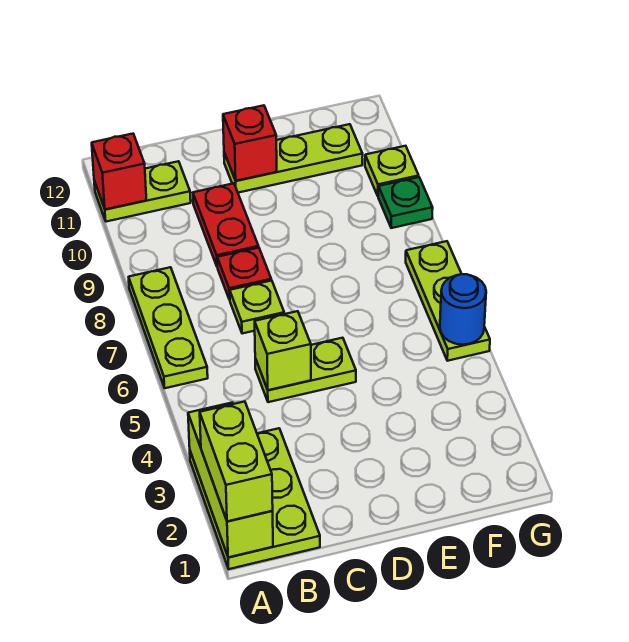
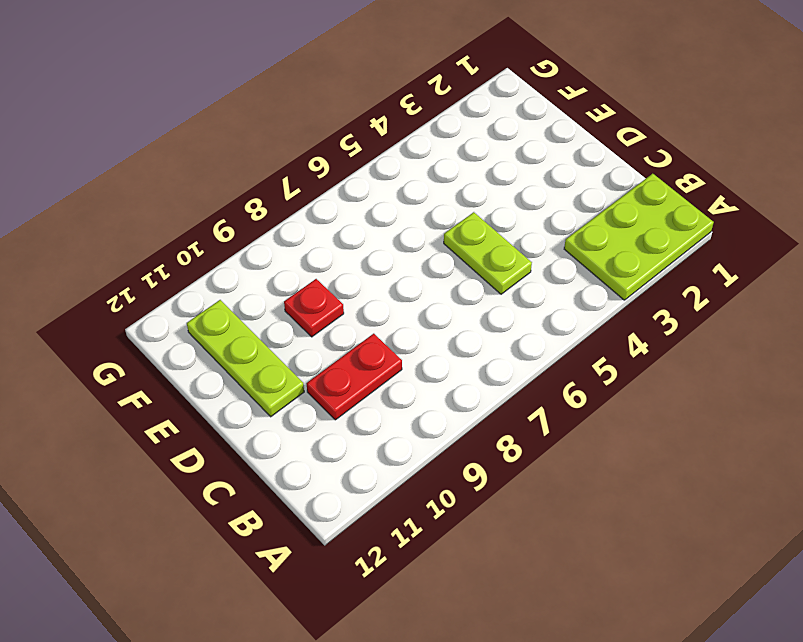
red plate E9 level 1 -> red plate C8 level 1
none -> lime plate A6:A8 level 1
none -> lime plate A11:B11 level 1
none -> lime plate C7 level 1

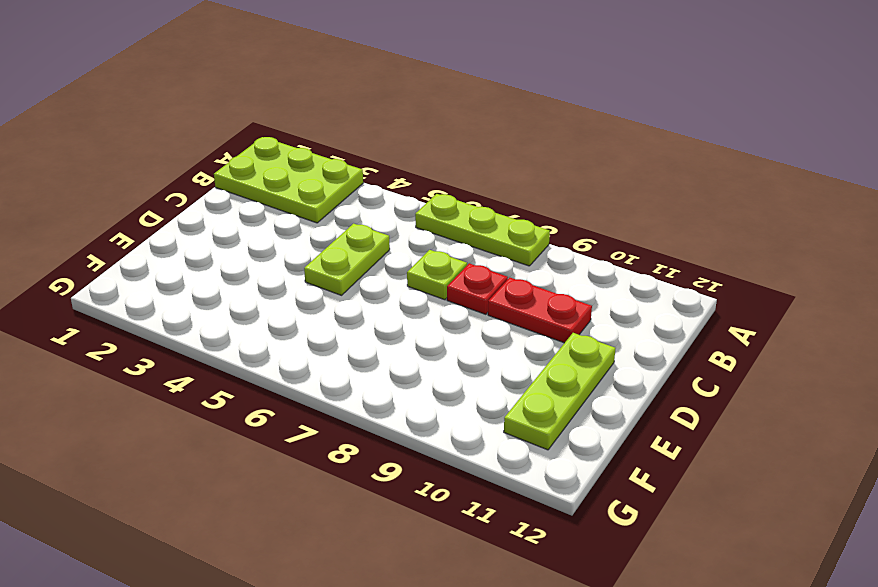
none -> lime plate A11:B11 level 1
none -> lime plate G5:G7 level 1
none -> green plate G9 level 1

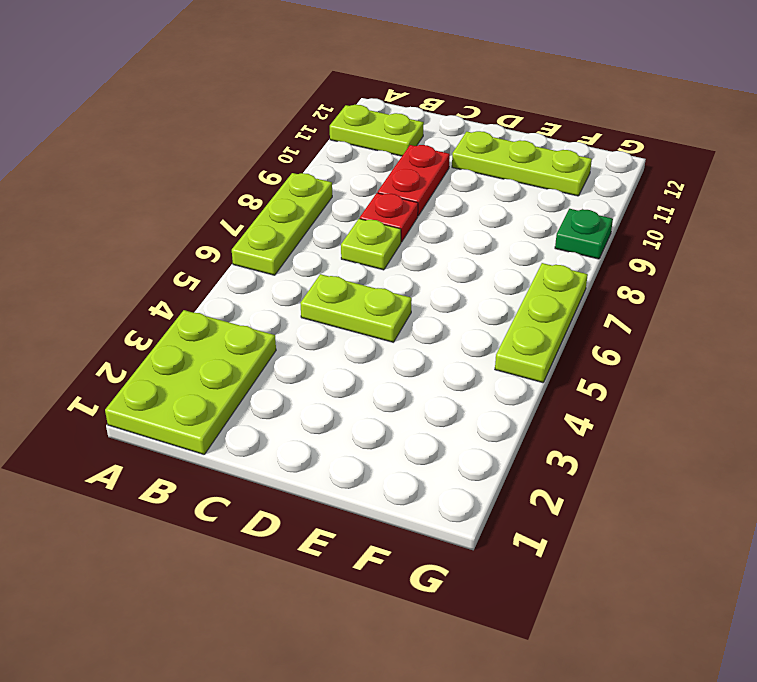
none -> lime plate G10 level 1
none -> lime brick A1:A3 level 2
none -> red brick A11 level 2

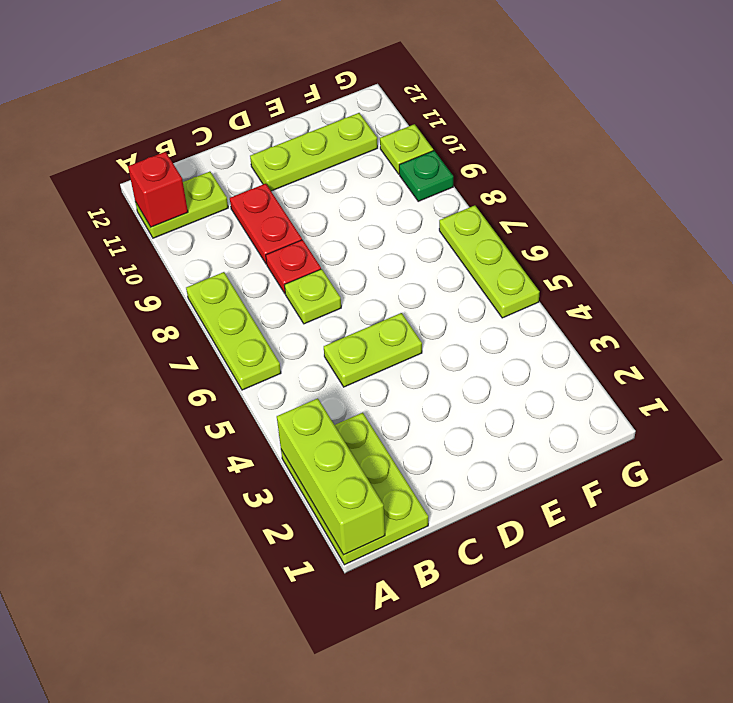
none -> lime brick C5 level 2
none -> red brick D11 level 2
none -> blue round brick G5 level 2

